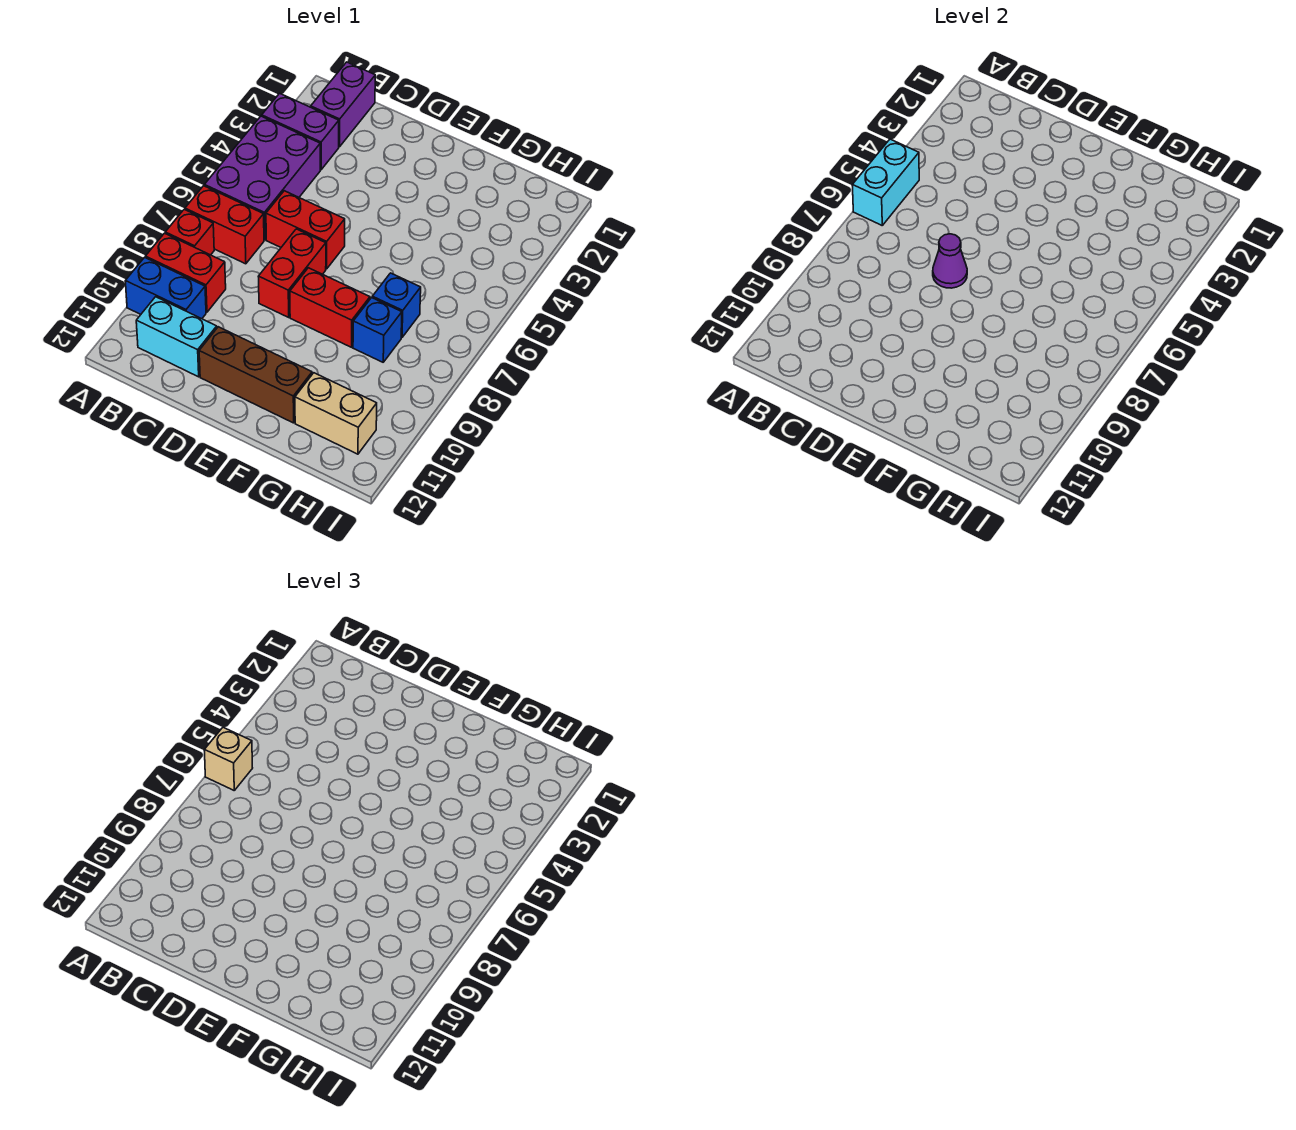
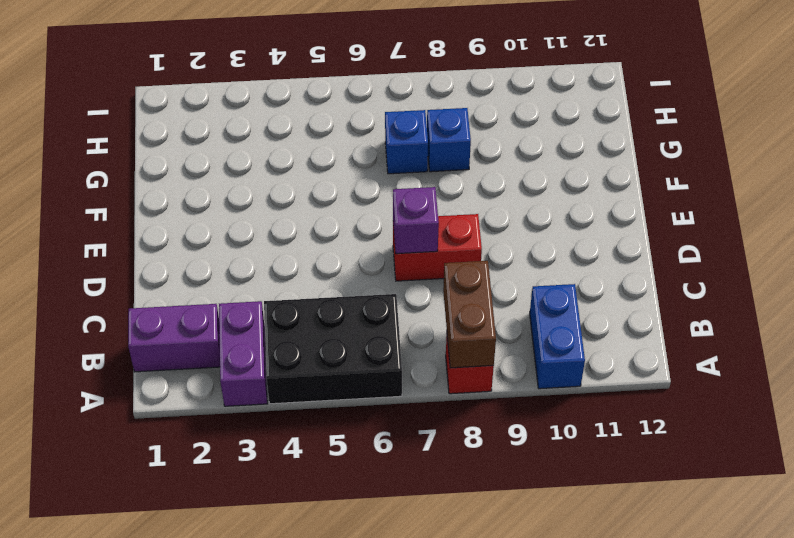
black brick A4:B6 level 1 -> purple brick A4:B6 level 1
brown brick A8:B8 level 2 -> none
purple brick D7 level 2 -> purple cone D7 level 2
none -> red brick A7:B7 level 1
none -> red brick A9:B9 level 1
none -> cyan brick B11:C11 level 1

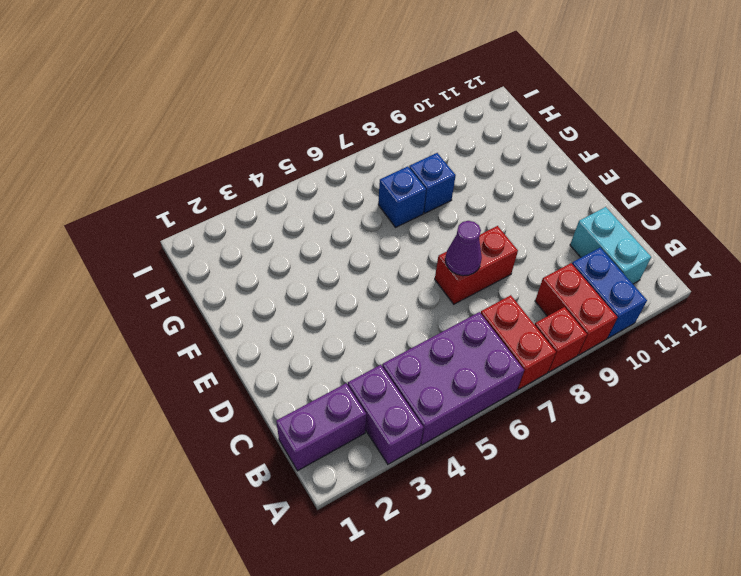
none -> red brick C6:D6 level 1
none -> brown brick D11:F11 level 1
none -> red brick E8:F8 level 1

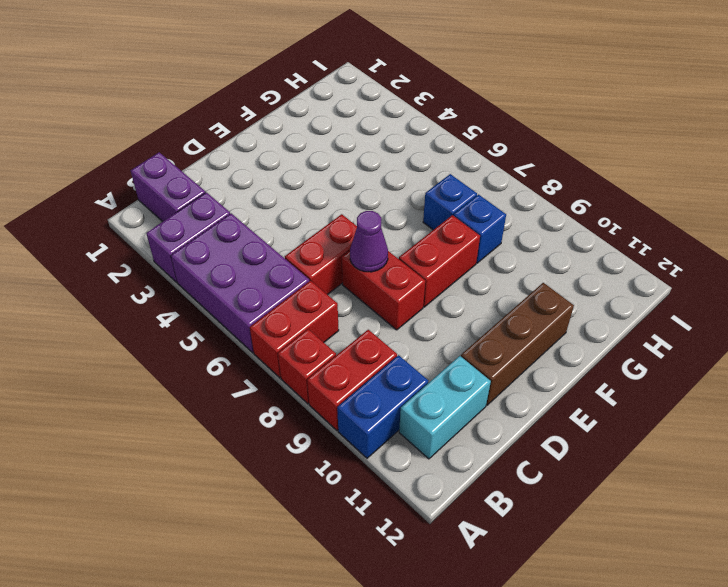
none -> tan brick G11:H11 level 1
none -> cyan brick A5:A6 level 2
none -> tan brick A6 level 3

